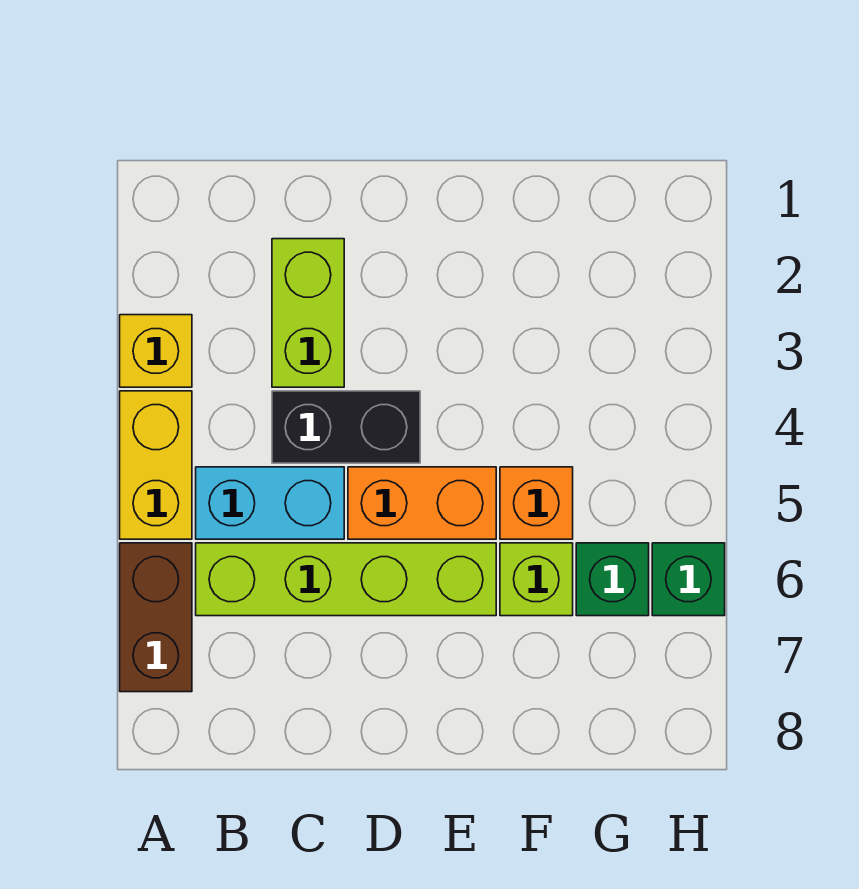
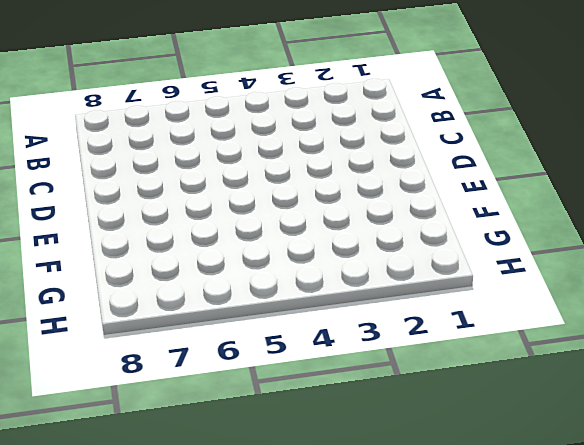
none -> yellow brick A3 level 1
none -> yellow brick A4:A5 level 1
none -> brown brick A6:A7 level 1

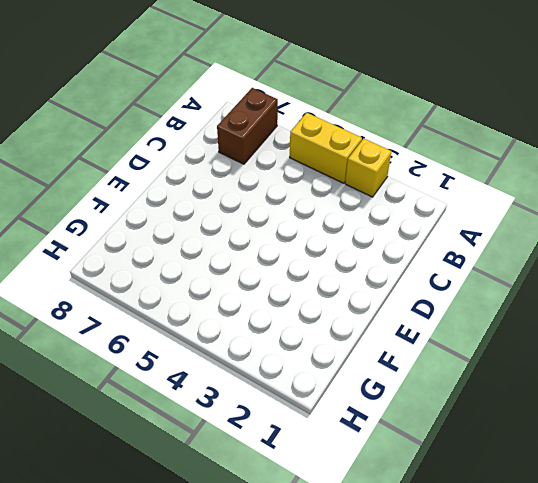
brown brick A7:B7 level 1 -> brown brick A6:A7 level 1
none -> cyan brick B5:C5 level 1
none -> lime brick B6:E6 level 1
none -> lime brick C2:C3 level 1

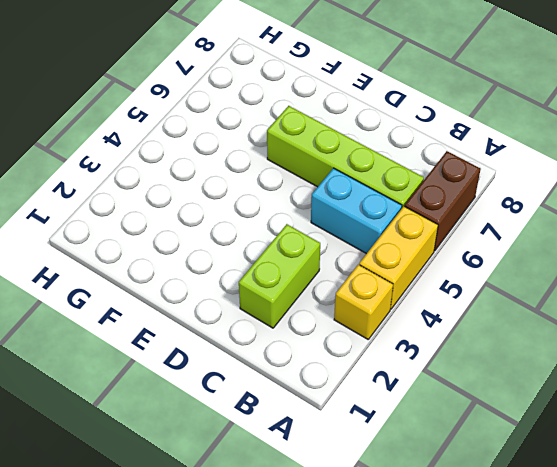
none -> black brick C4:D4 level 1
none -> orange brick D5:E5 level 1
none -> orange brick F5 level 1

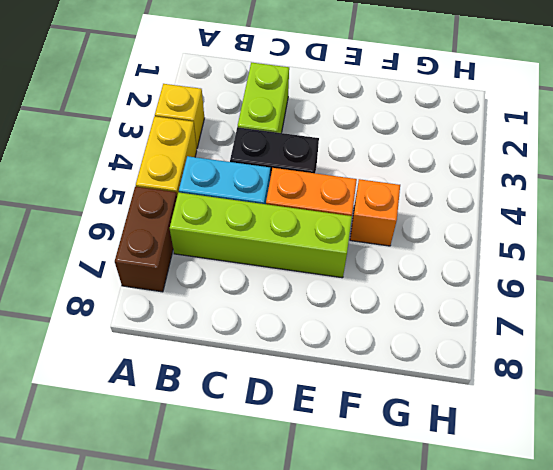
none -> lime brick F6 level 1
none -> green brick G6 level 1
none -> green brick H6 level 1

